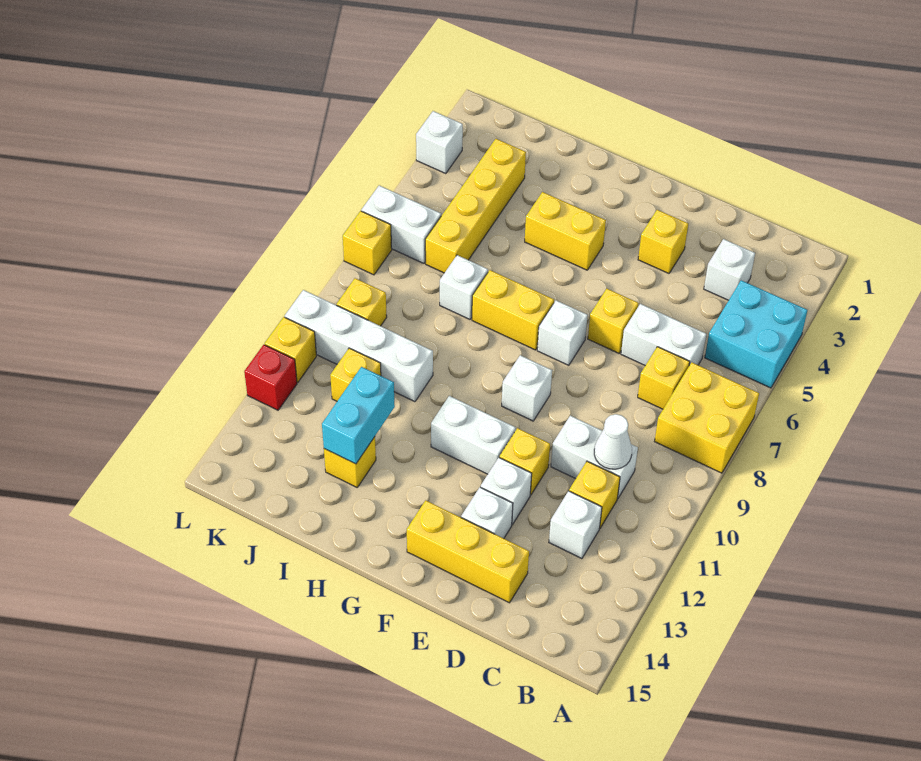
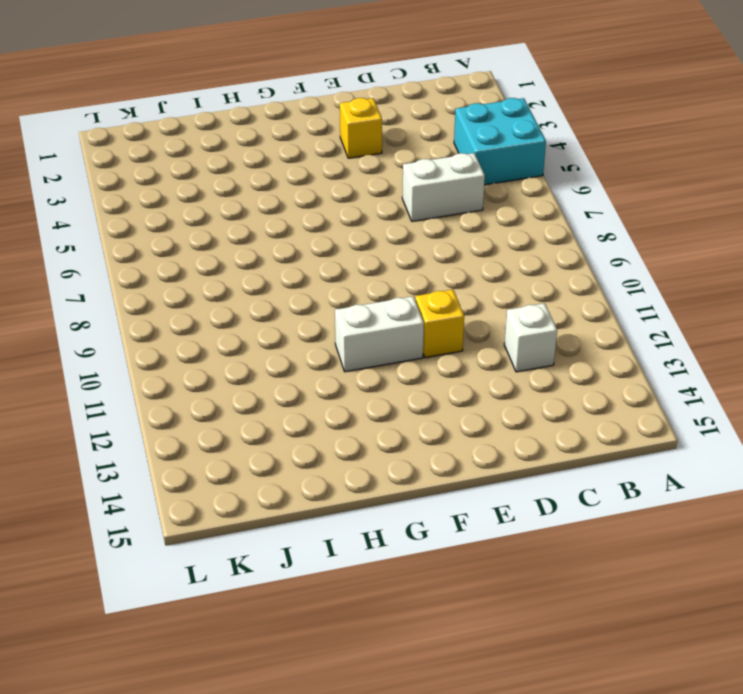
none -> yellow brick A7:B8 level 1
none -> white brick C3 level 1
none -> yellow brick C7 level 1
none -> white brick C10:D10 level 1

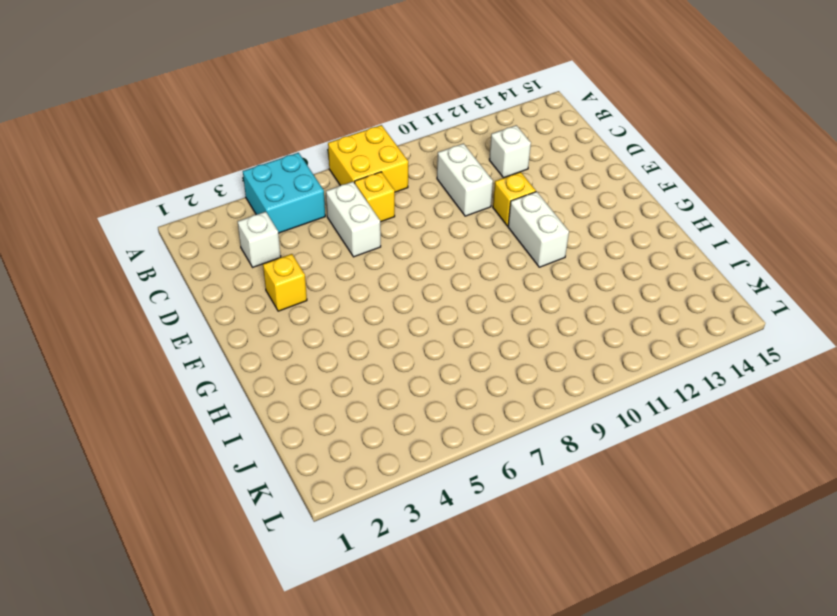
none -> yellow brick C11 level 1
none -> yellow brick D14:F14 level 1
none -> yellow brick E6 level 1
none -> white brick E12 level 1

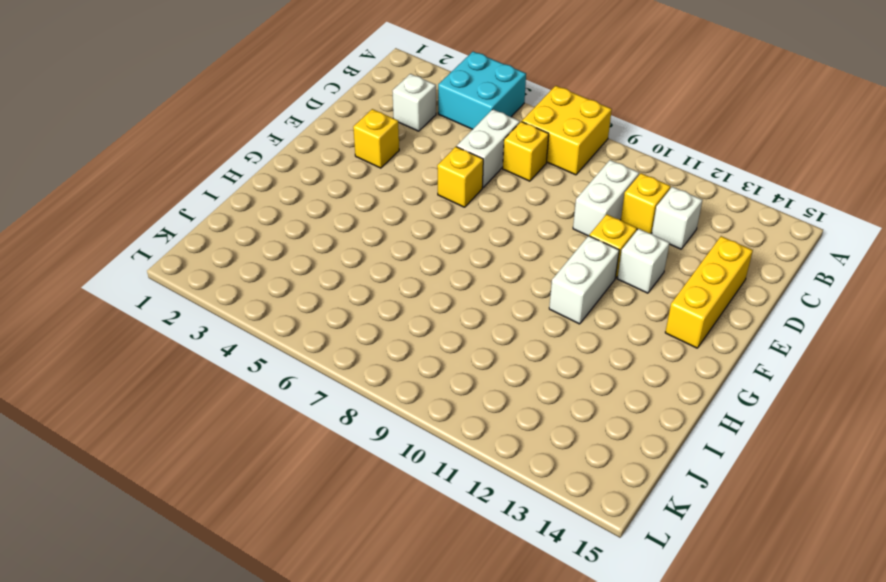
none -> white brick E13 level 1
none -> white brick F7 level 1
none -> white brick F9 level 1
none -> yellow brick G4:H4 level 1

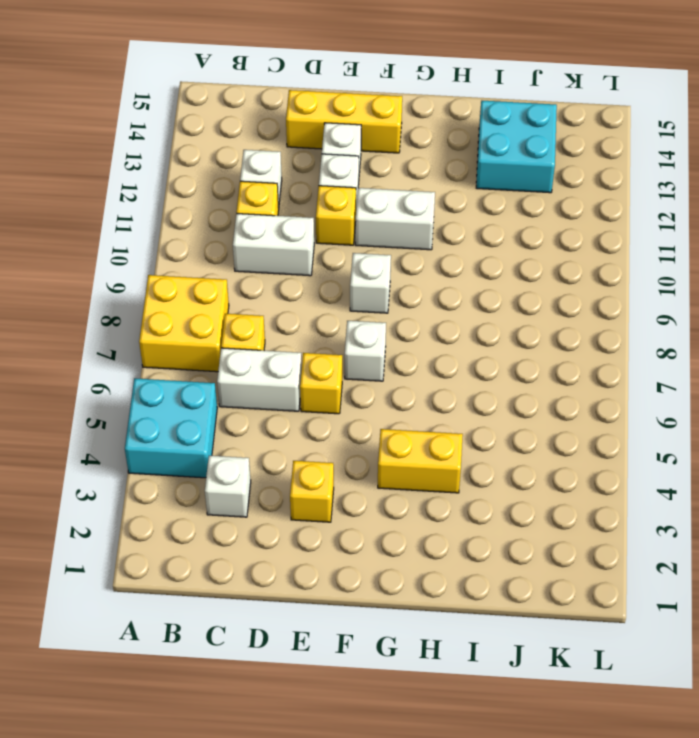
cyan brick I13:J14 level 1 -> yellow brick I13 level 1
none -> yellow brick G7:H7 level 1
none -> white brick I7 level 1
none -> white brick I10:L10 level 1
none -> yellow brick J3:J6 level 1

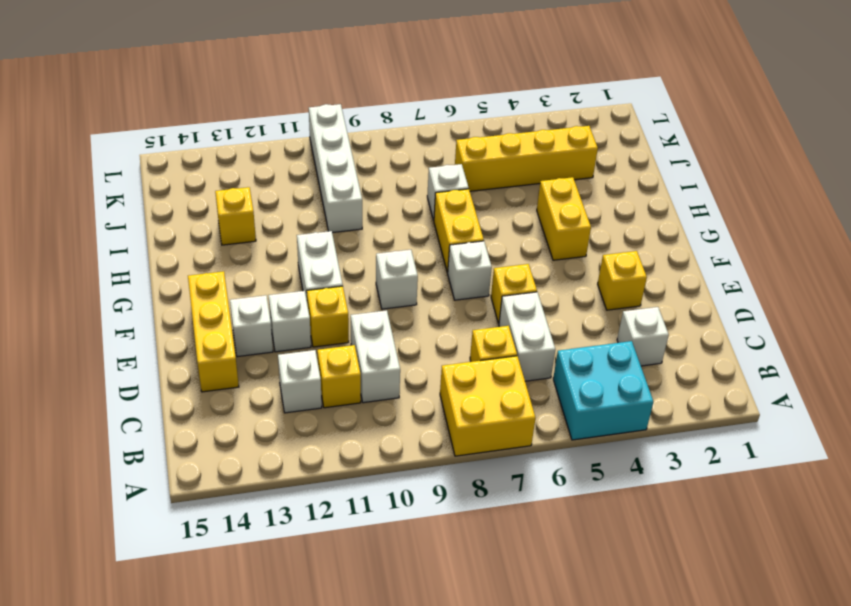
none -> yellow brick J11 level 1
none -> white brick K6:L6 level 1
none -> yellow brick K9 level 1
none -> white brick L3 level 1

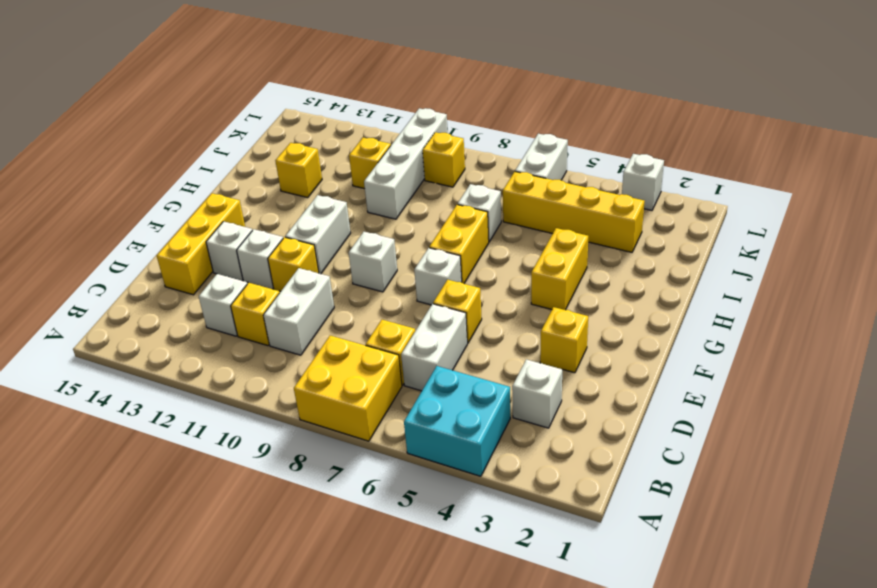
none -> yellow brick L7 level 1
none -> yellow brick L11 level 1
none -> red brick L12 level 1
none -> white cone C10 level 2

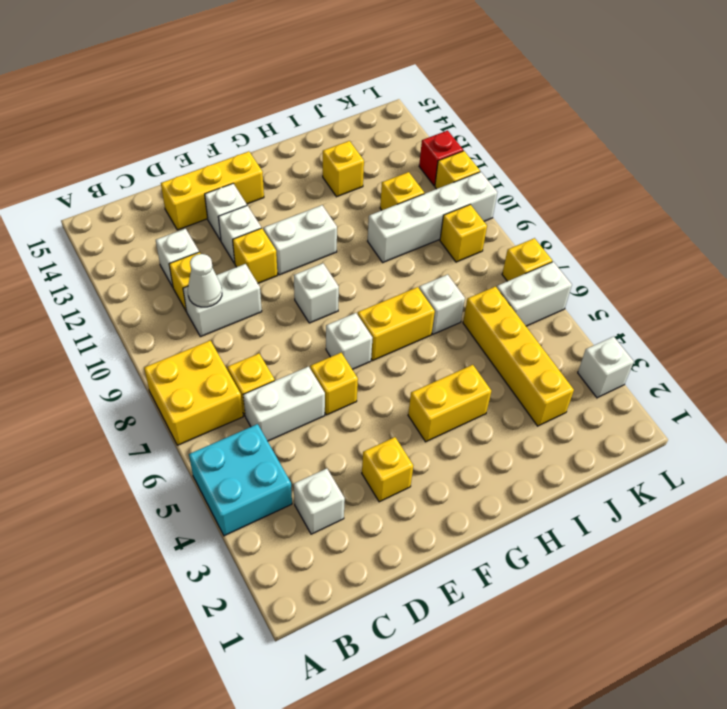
none -> cyan brick I12:I13 level 2

